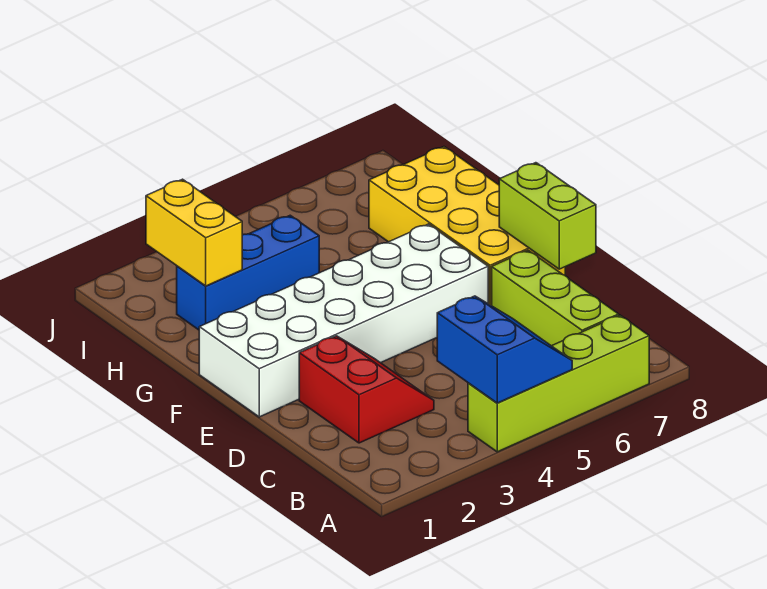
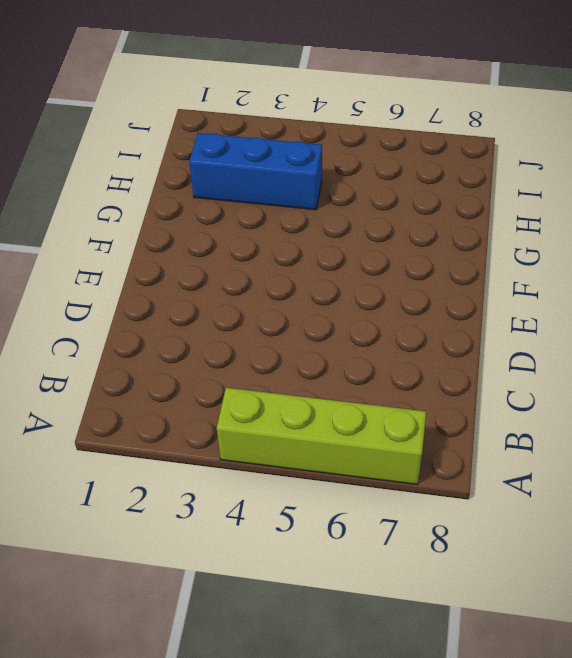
none -> lime brick B7:D7 level 1
none -> red slope C2:D3 level 1 top 2

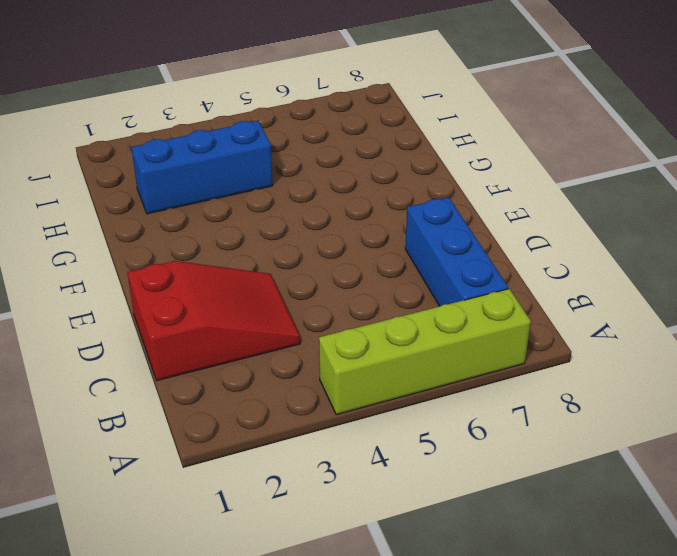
blue brick B7:D7 level 1 -> lime brick B7:D7 level 1
red slope C1:D3 level 1 top 1 -> red slope C2:D3 level 1 top 2
none -> white brick E1:F6 level 1
none -> yellow brick E7:H8 level 1

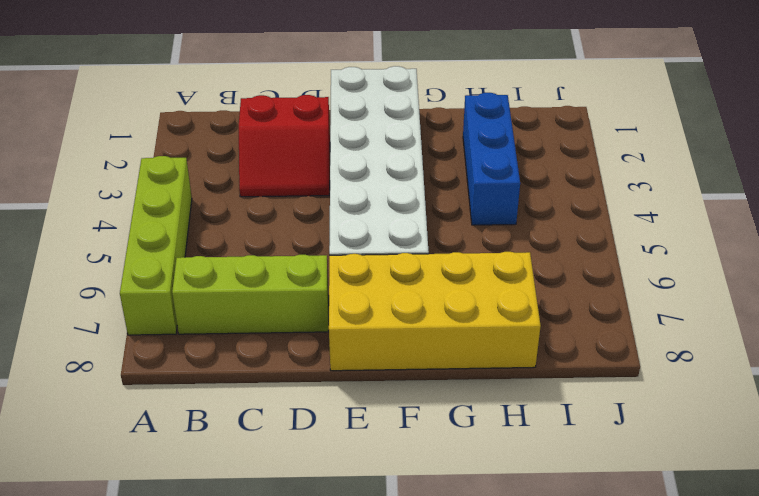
none -> blue slope A4:B5 level 2 top 4
none -> lime brick D8:E8 level 2

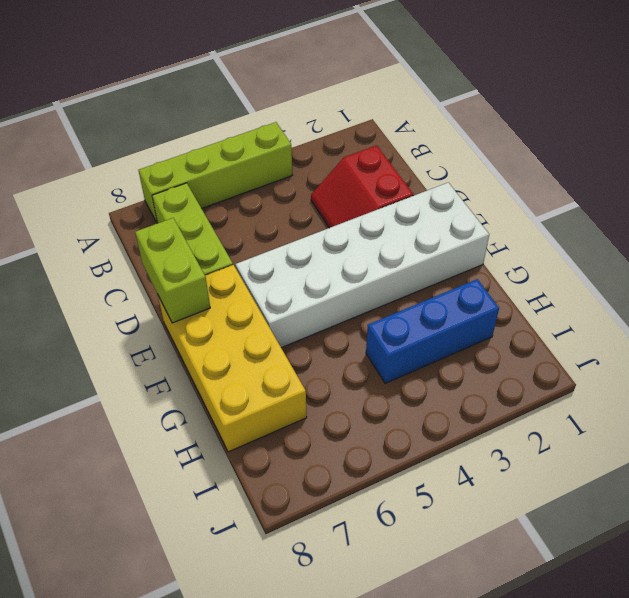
none -> blue slope A4:B5 level 2 top 4
none -> yellow brick H2:I2 level 2

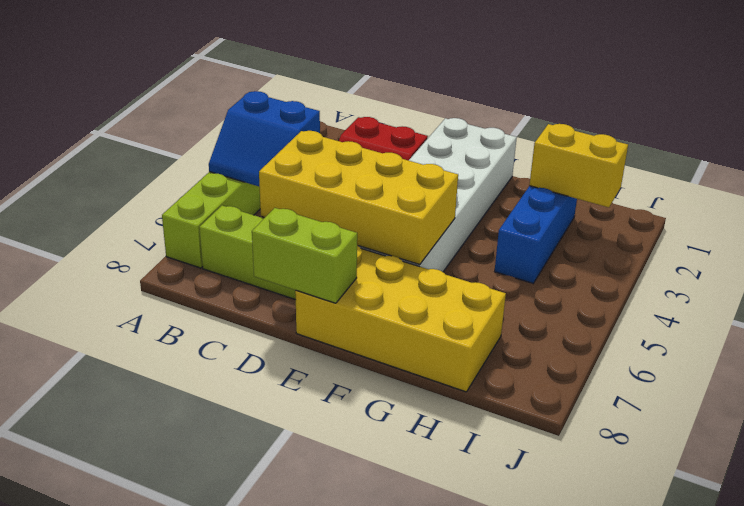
yellow brick C5:F6 level 2 -> none

